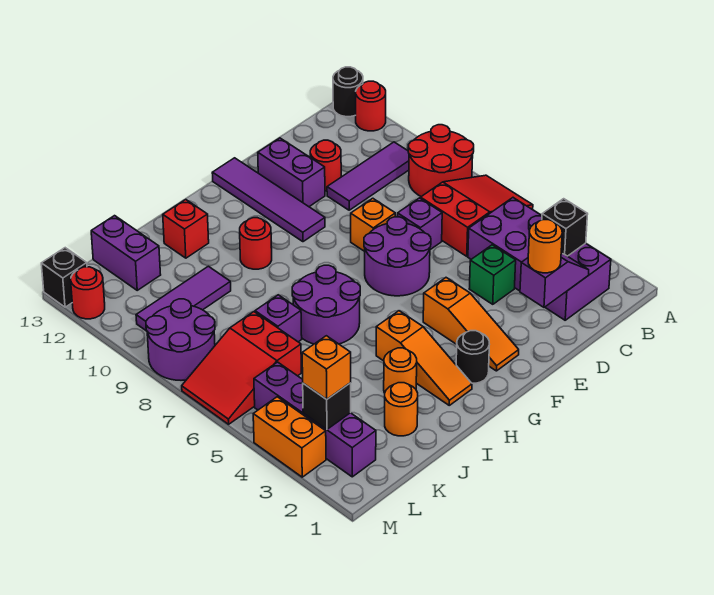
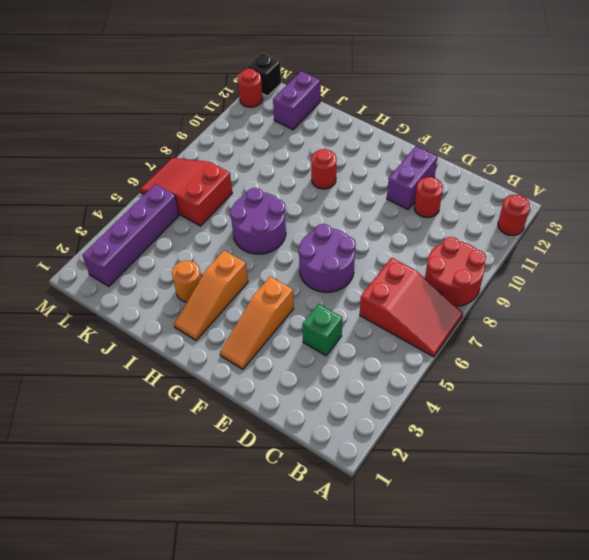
none -> black round brick A13 level 1
none -> purple brick B2:C5 level 1
none -> purple tile B10:D10 level 1
none -> purple brick D7 level 1

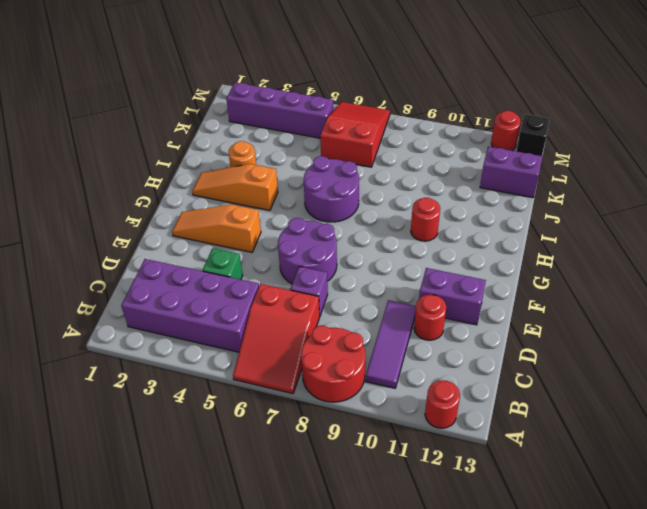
none -> black round brick A13 level 1
none -> orange brick E8 level 1
none -> purple tile F10:F13 level 1
none -> black round brick G2 level 1

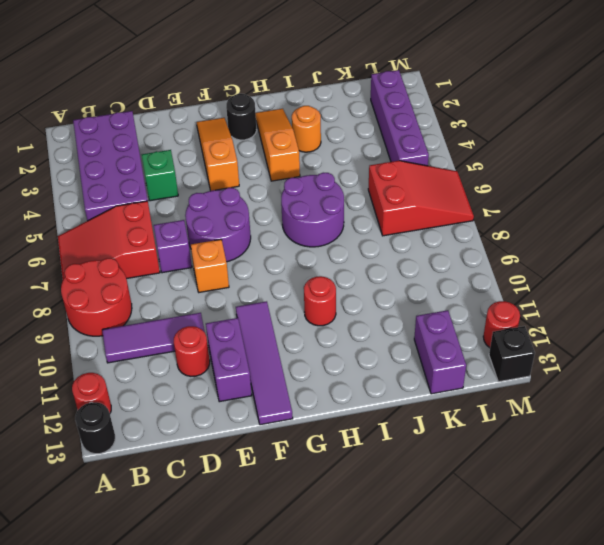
none -> red brick I12 level 1
none -> orange round brick J2 level 1
none -> purple brick J7 level 1
none -> purple tile J10:L10 level 1

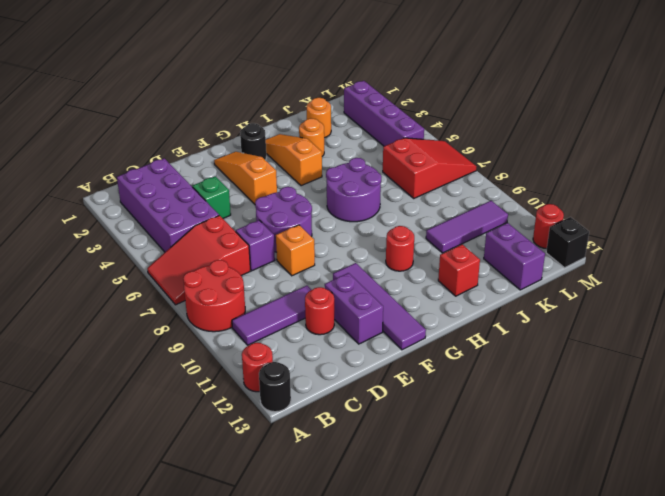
none -> purple brick J7 level 1
none -> purple round brick L8:M9 level 1
none -> orange brick M3:M4 level 1
none -> black brick B3 level 2

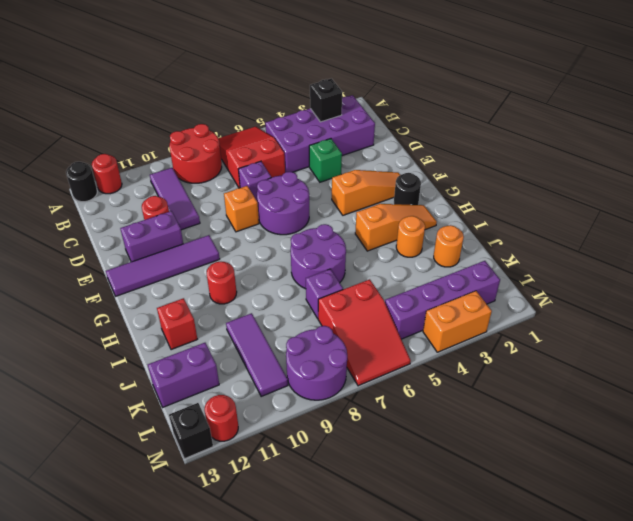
none -> purple slope C2:D2 level 2 top D
none -> black brick L3 level 2
none -> orange round brick D2 level 3
none -> orange brick L3 level 3

